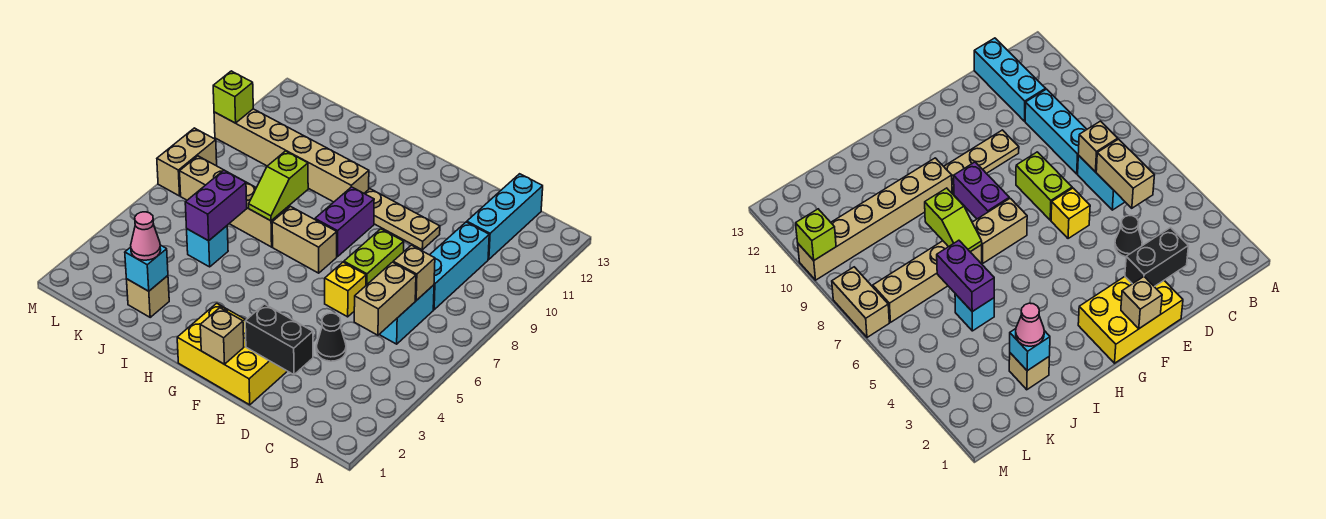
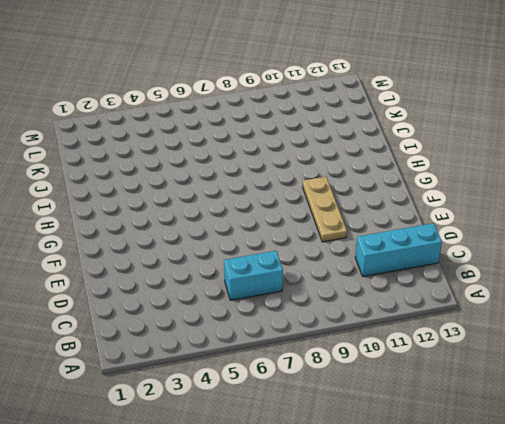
none -> cyan brick C8:C10 level 1
none -> black cone D4 level 1
none -> yellow brick E1:G2 level 1

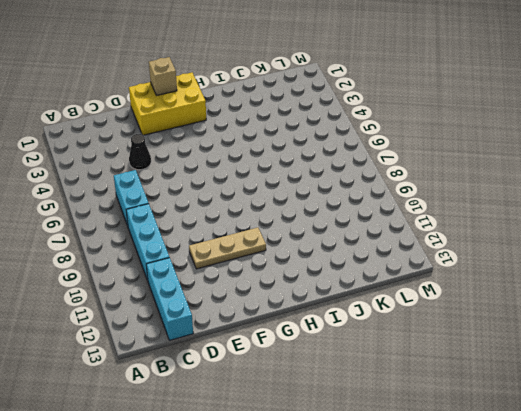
none -> yellow brick E6 level 1
none -> lime brick E7:E8 level 1
none -> tan brick G7:H7 level 1

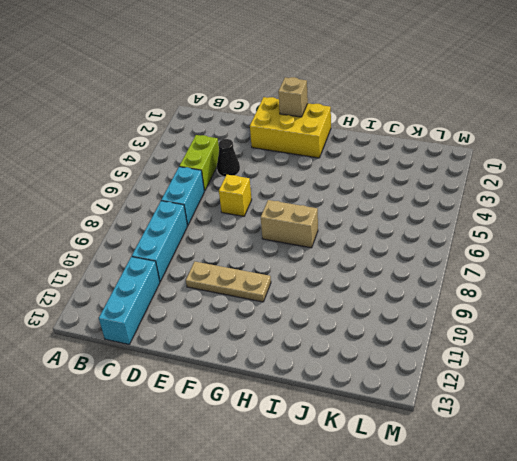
lime brick C4:C5 level 1 -> lime brick E7:E8 level 1
none -> purple brick G8:G9 level 1
none -> tan brick H10:M10 level 1
none -> tan brick I7:L7 level 1

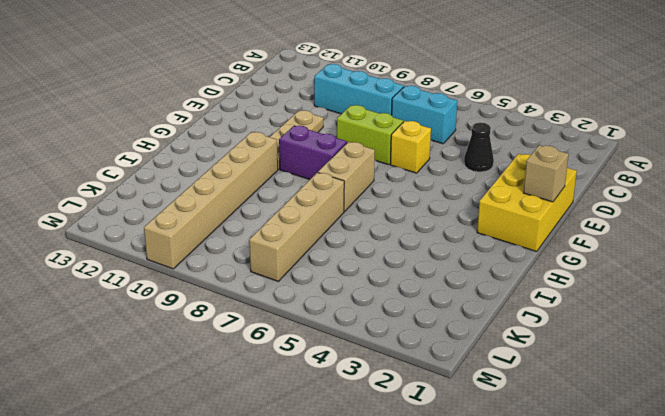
none -> cyan brick C11:C13 level 1
none -> tan brick J2 level 1
none -> cyan brick J5 level 1

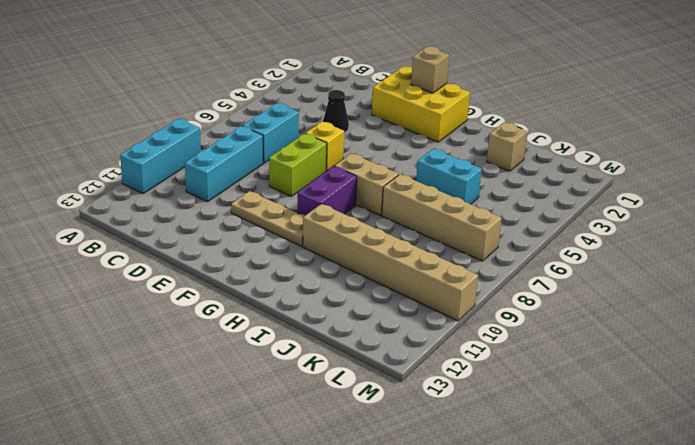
cyan brick A9:A11 level 1 -> cyan brick C11:C13 level 1
cyan brick I5:J5 level 1 -> cyan brick J5 level 1
none -> tan brick M7:M8 level 1
none -> tan brick C5:C6 level 2
none -> tan brick C7 level 2

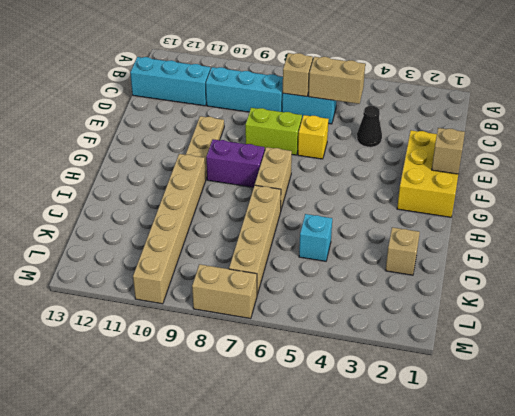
none -> black brick D2:E2 level 2
none -> lime slope I7:I8 level 2 top 8
none -> cyan brick J2 level 2

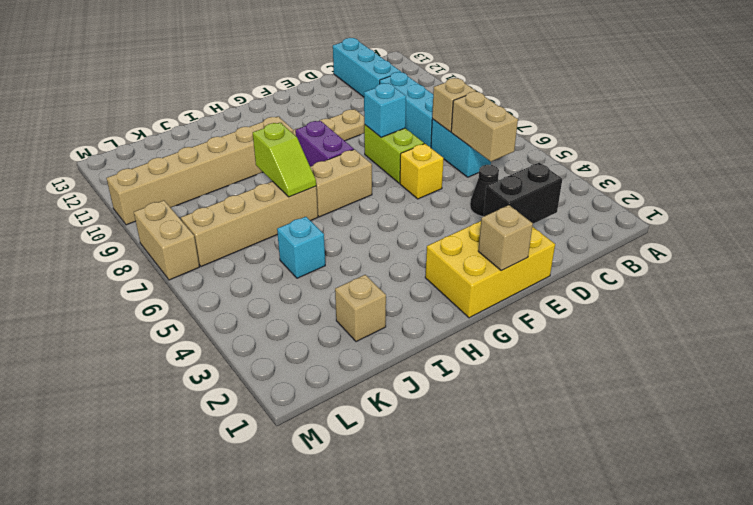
cyan brick E8 level 2 -> cyan brick J2 level 2
none -> purple brick J5:J6 level 2
none -> lime brick M10 level 2
none -> pink cone J2 level 3

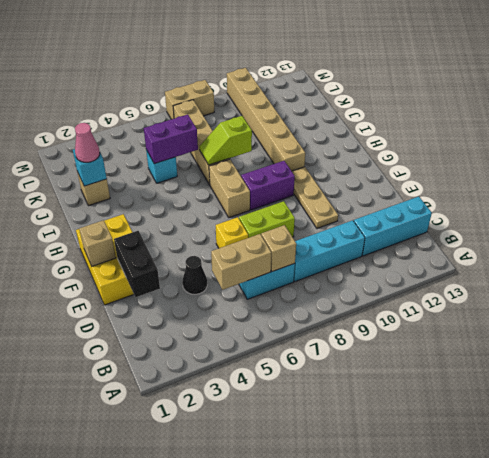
none -> lime brick M10 level 2

